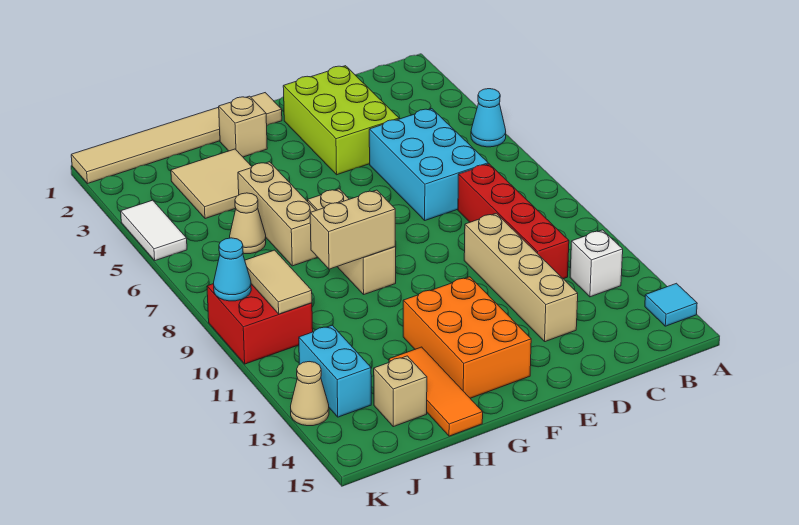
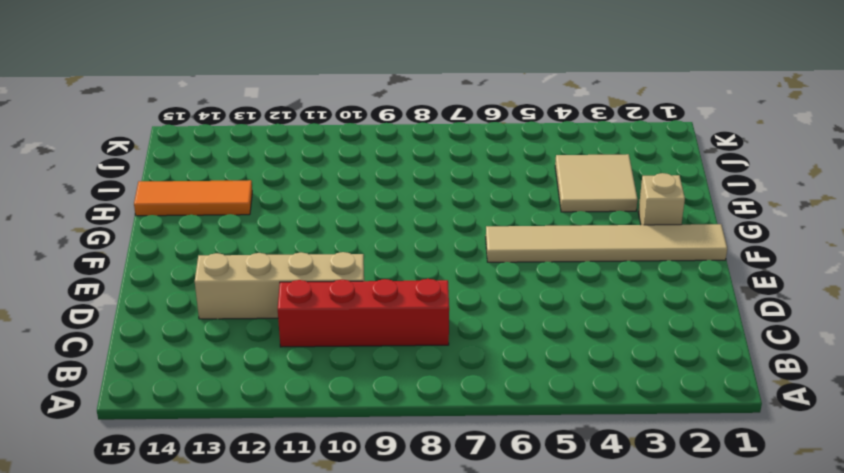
tan tile F1:F6 level 1 -> tan tile F1:K1 level 1
none -> cyan cone A5 level 1
none -> cyan tile A14 level 1
none -> white brick B12 level 1

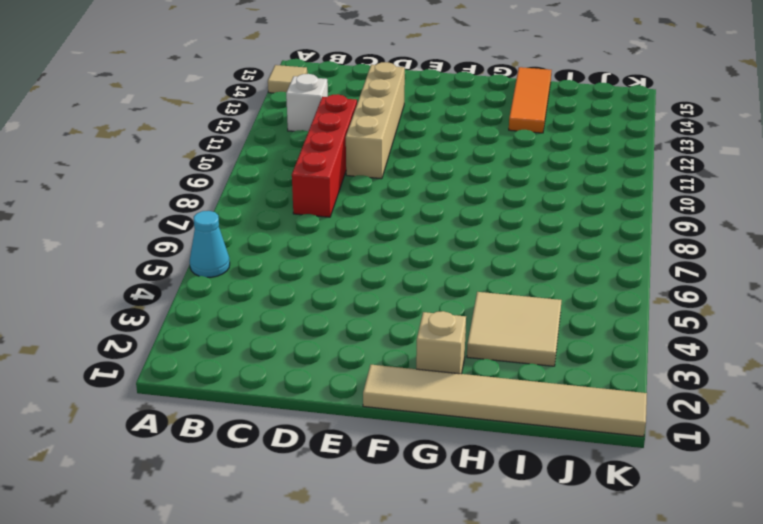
tan tile A14 level 1 -> cyan tile A14 level 1
none -> cyan brick C5:D7 level 1
none -> lime brick D2:E4 level 1
none -> orange brick F12:G14 level 1

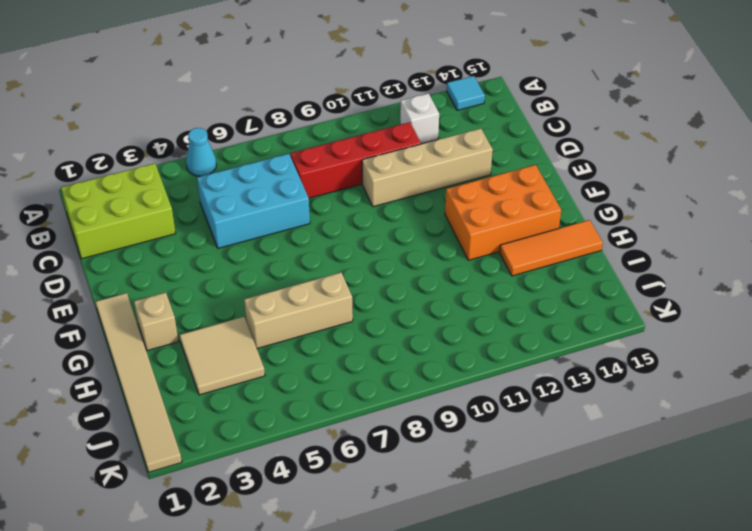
lime brick B1:C3 level 1 -> lime brick D2:E4 level 1
none -> tan brick G7:G9 level 1
none -> tan cone I6 level 1
none -> tan brick I14 level 1

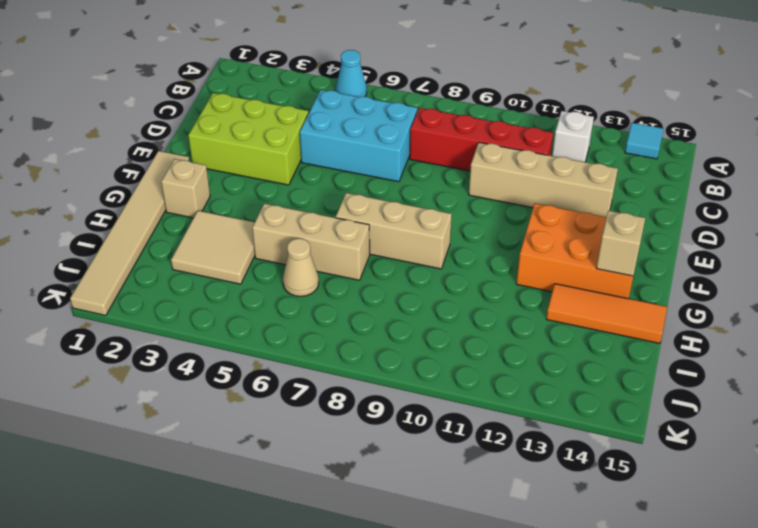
tan brick G14 level 2 -> tan brick I14 level 1
none -> red brick J9:K10 level 1
none -> cyan brick J12:J13 level 1
none -> white tile K4:K5 level 1

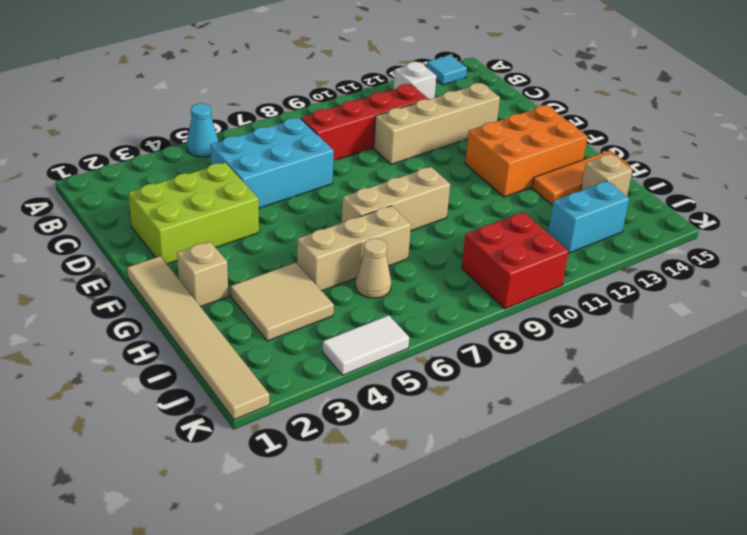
none -> tan cone K13 level 1
none -> tan brick G9:H9 level 2
none -> tan tile J9:J10 level 2

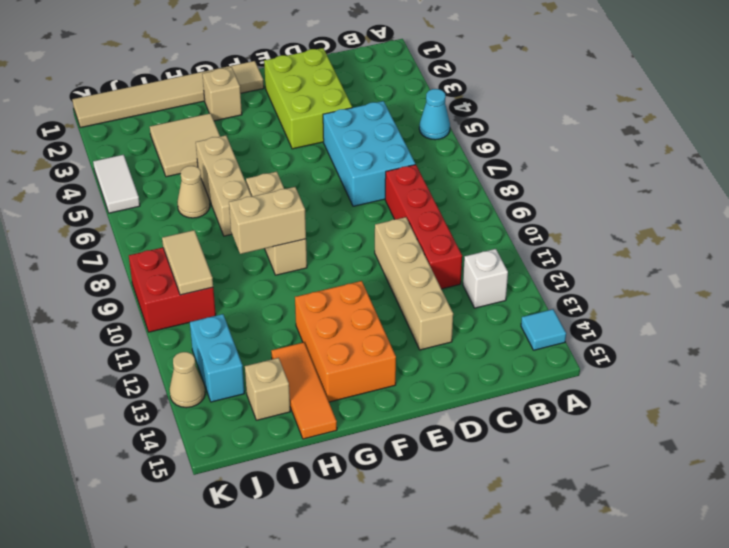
none -> cyan cone K9 level 2

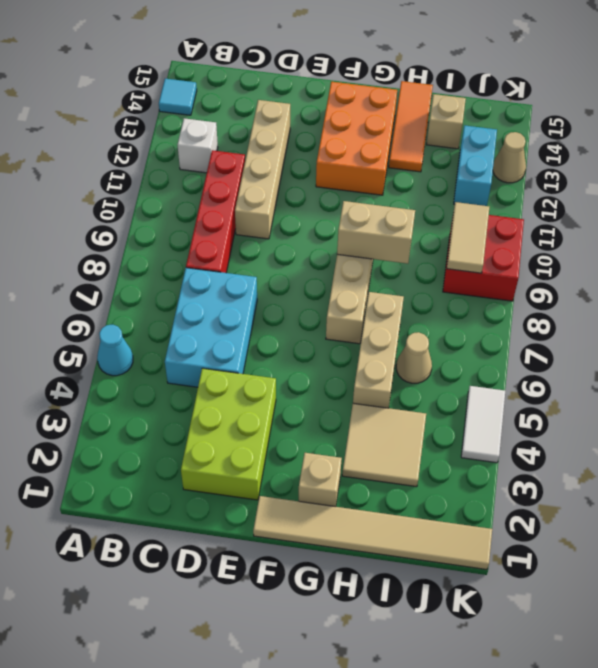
none -> cyan cone K9 level 2

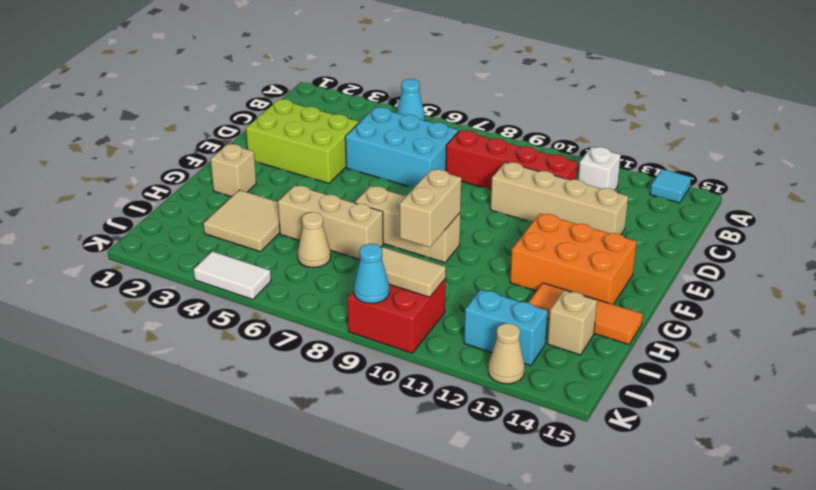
none -> tan tile F1:K1 level 1

